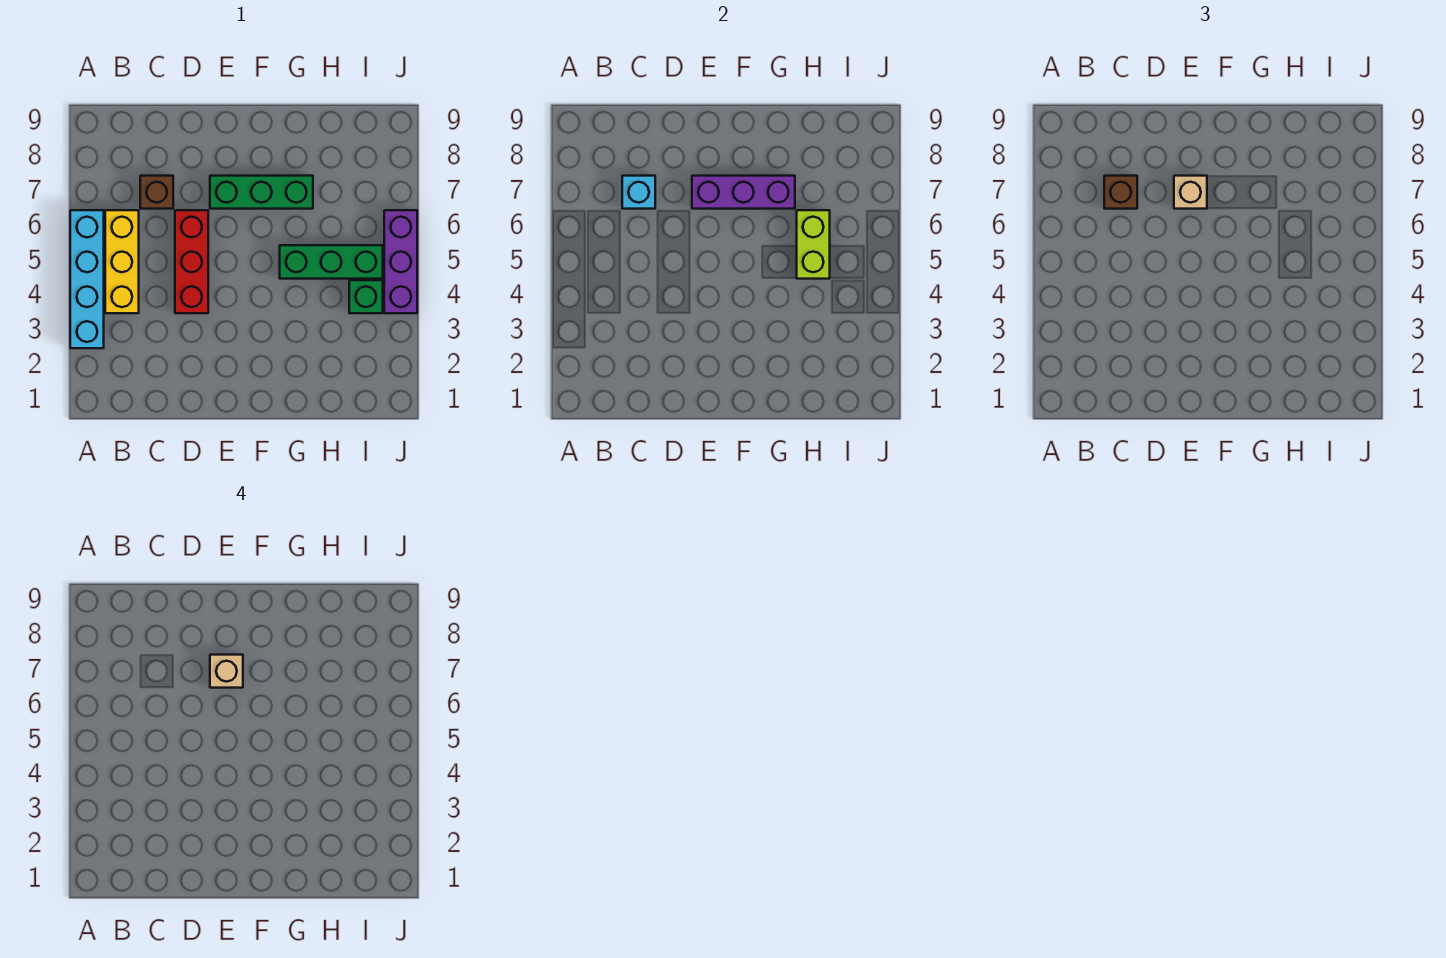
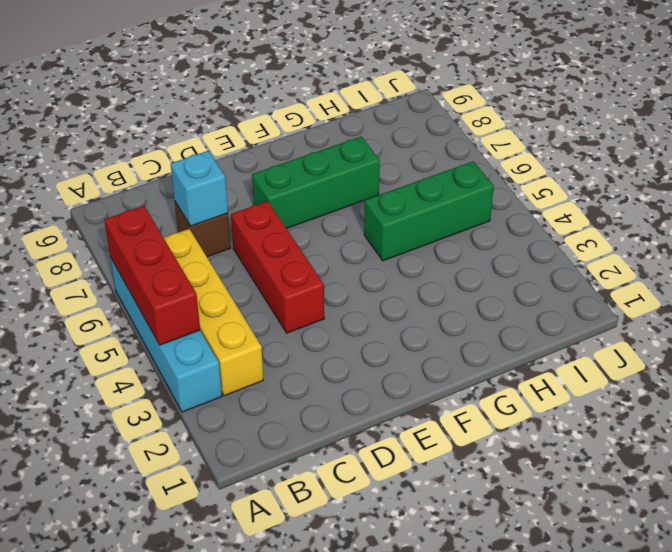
red brick A4:A6 level 2 -> none
yellow brick B3:B6 level 1 -> yellow brick B4:B6 level 1
none -> green brick I4 level 1
none -> purple brick J4:J6 level 1
none -> purple brick E7:G7 level 2

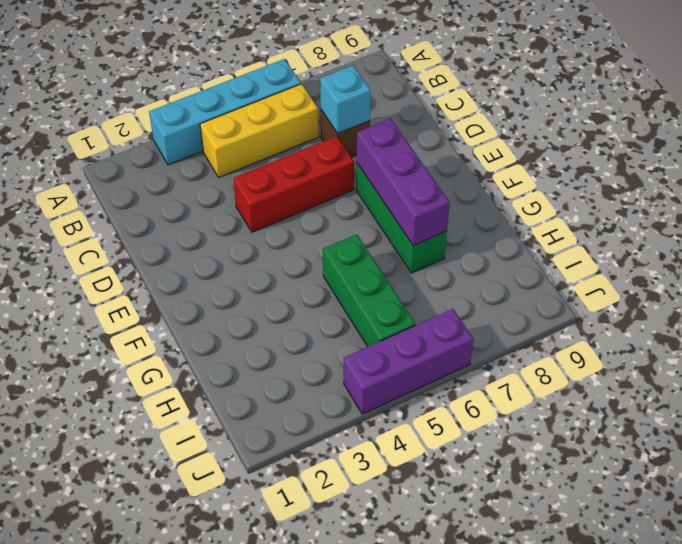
none -> green brick I4 level 1
none -> lime brick H5:H6 level 2
none -> brown brick C7 level 3

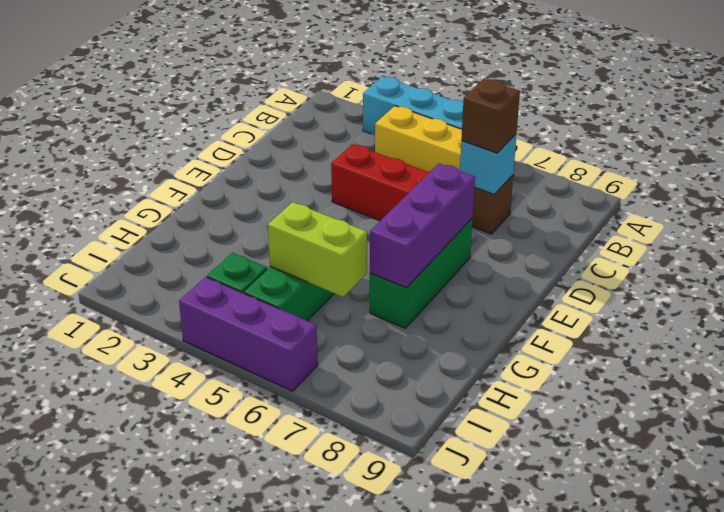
none -> tan brick E7 level 3
none -> tan brick E7 level 4

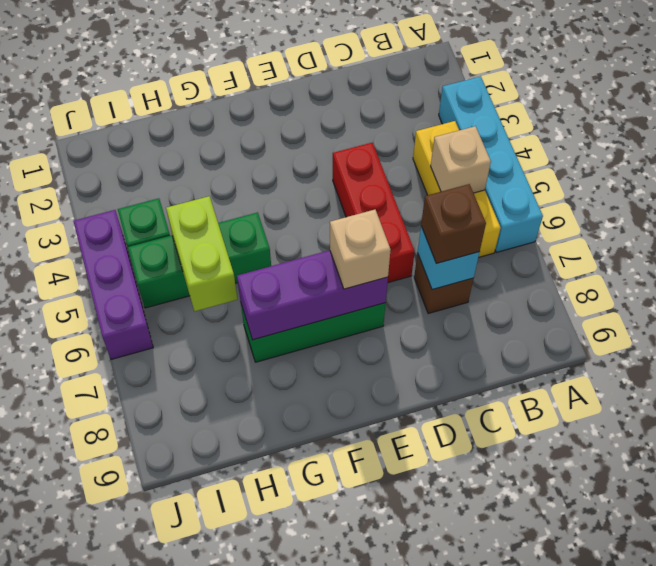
tan brick B5 level 2 -> tan brick E7 level 4

